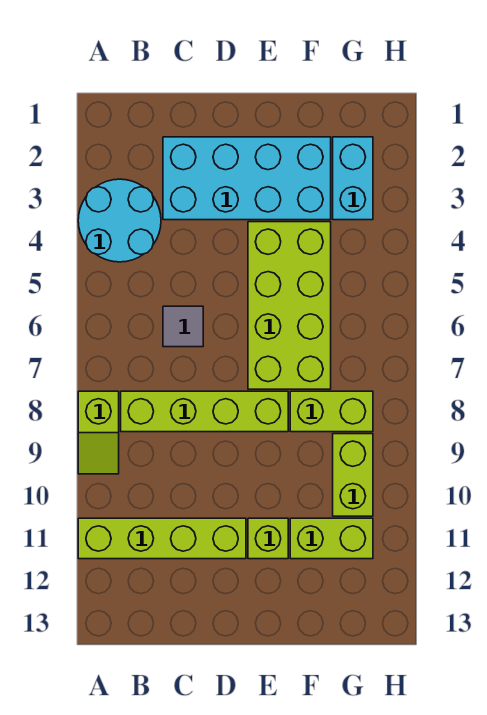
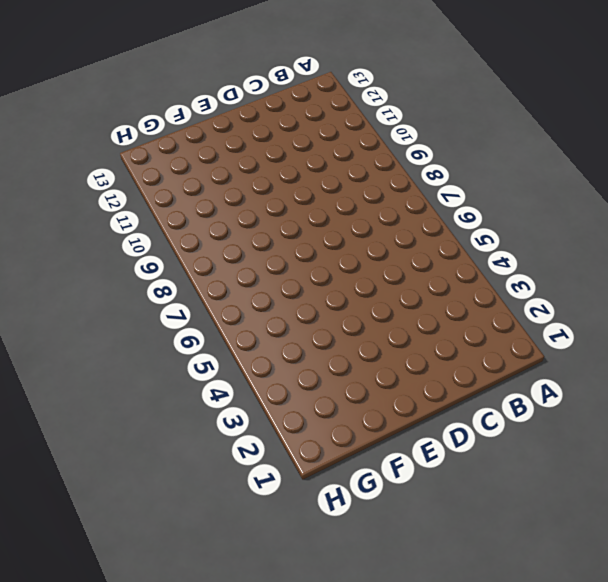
none -> cyan round brick A3:B4 level 1
none -> lime slope A8:A9 level 1 top 8
none -> lime brick A11:D11 level 1

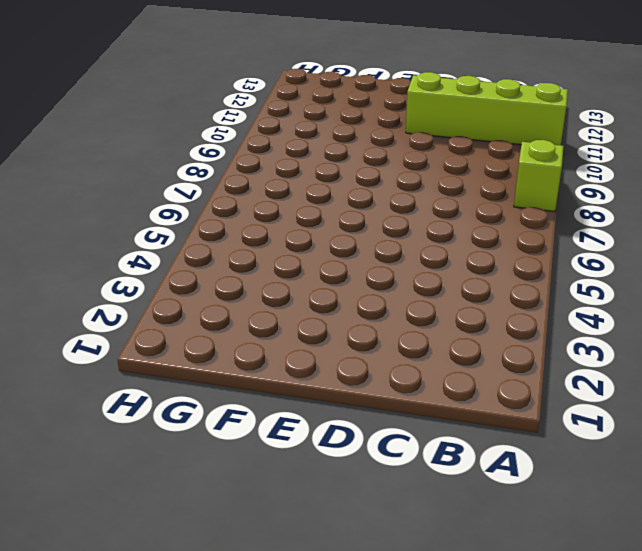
none -> cyan round brick A3:B4 level 1
none -> lime brick B8:E8 level 1
none -> cyan brick C2:F3 level 1

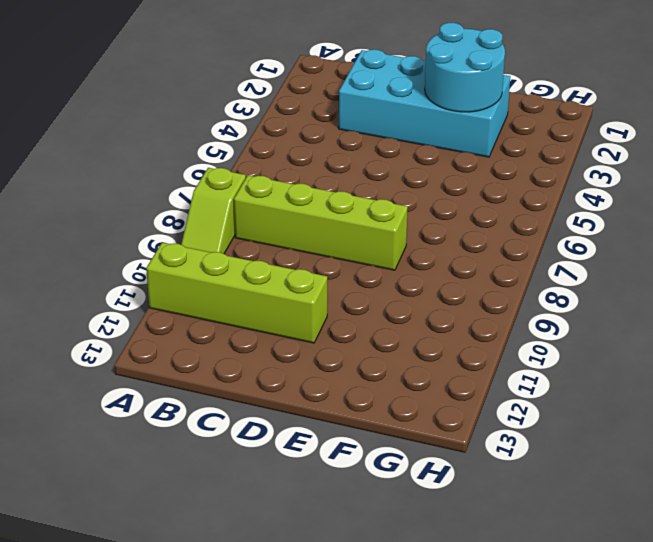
cyan round brick E2:F3 level 2 -> cyan round brick A3:B4 level 1
none -> grey tile C6 level 1
none -> lime brick E4:F7 level 1
none -> lime brick E11 level 1

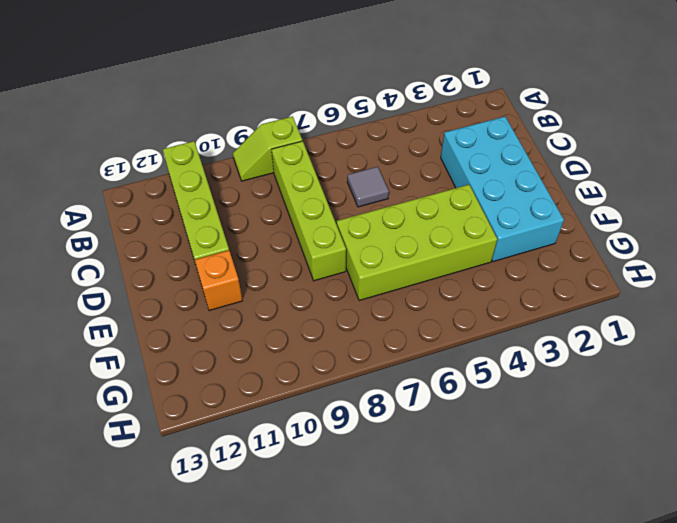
orange brick E11 level 1 -> lime brick E11 level 1
none -> cyan round brick A3:B4 level 1
none -> lime brick F8:G8 level 1
none -> lime brick F11:G11 level 1

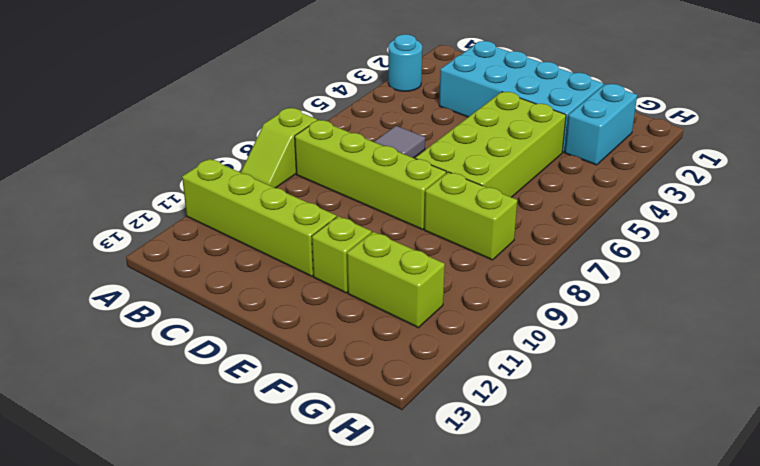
cyan round brick A3 level 1 -> cyan round brick A3:B4 level 1
none -> lime brick G9:G10 level 1

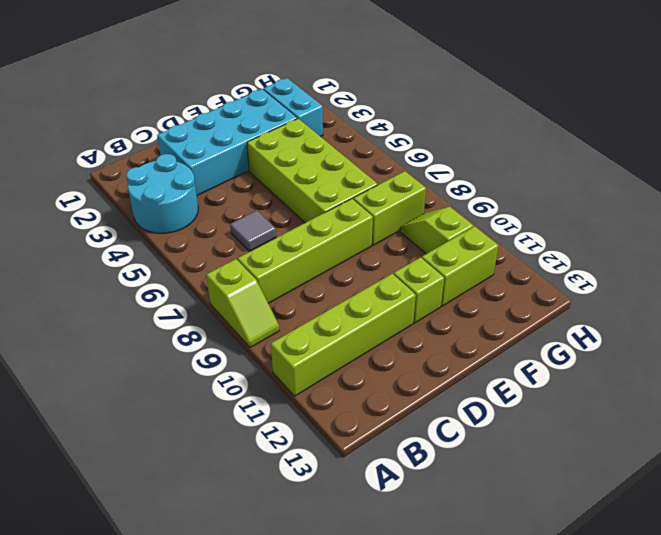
lime slope G9:G10 level 1 top 10 -> lime brick G9:G10 level 1

